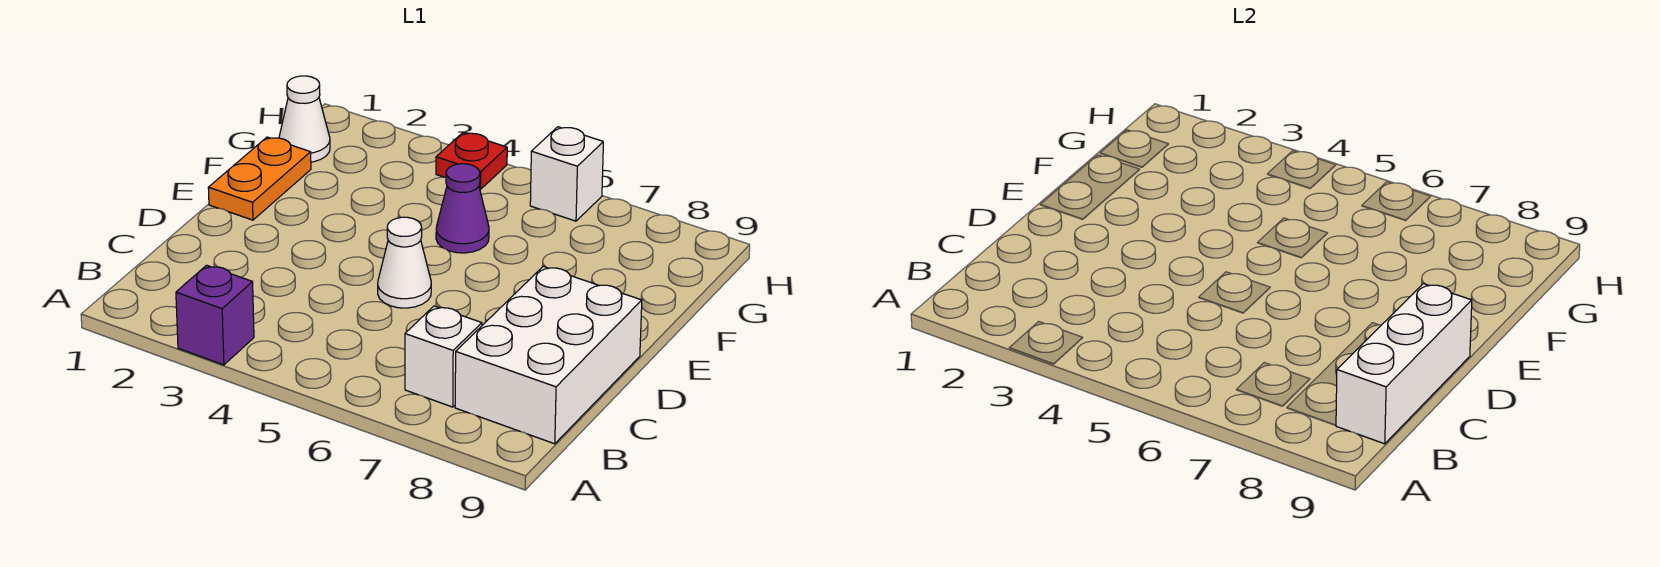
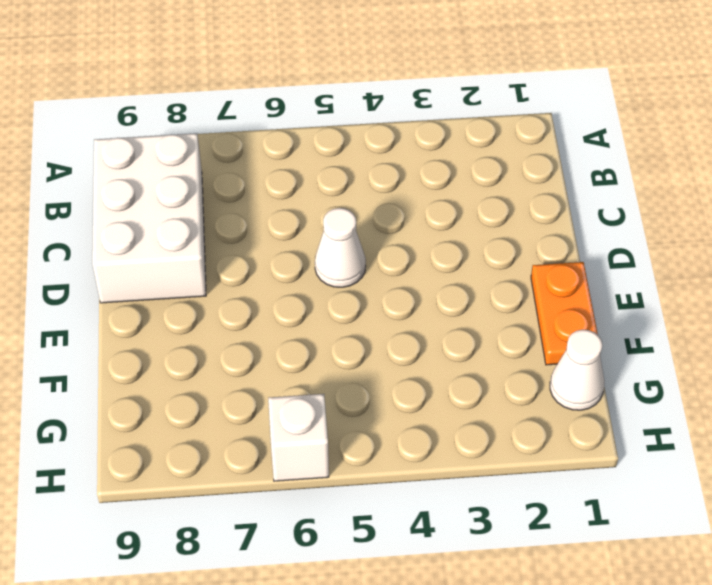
none -> purple brick A3 level 1
none -> white brick B7 level 1

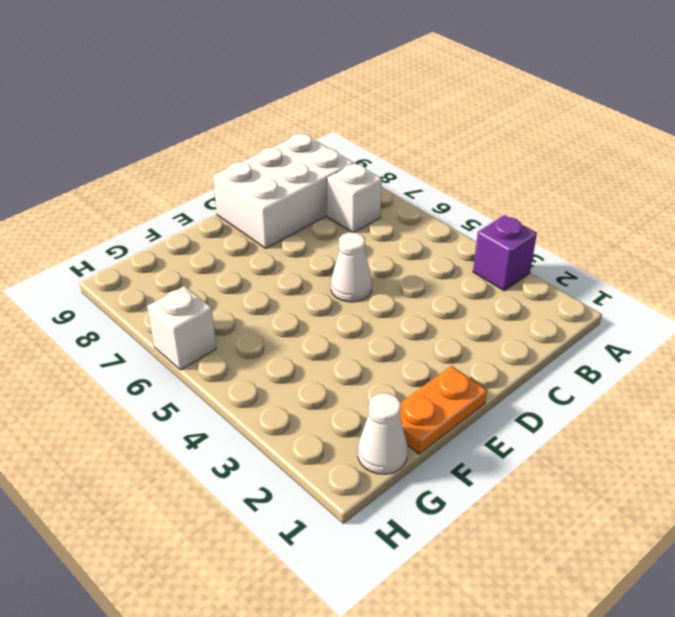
none -> purple cone F5 level 1
none -> red plate H4 level 1

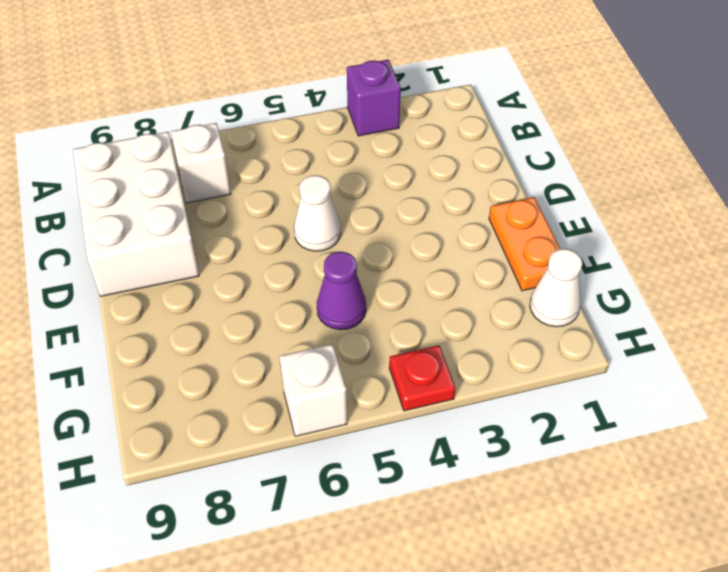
none -> white brick B9:D9 level 2

